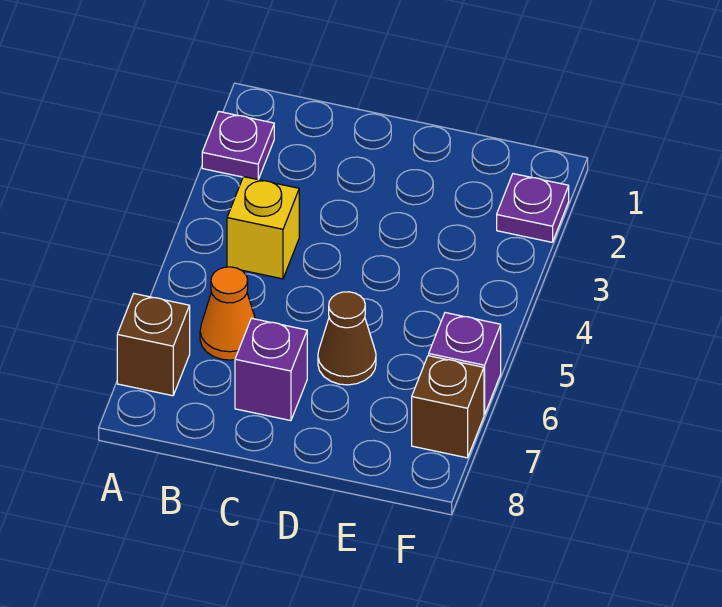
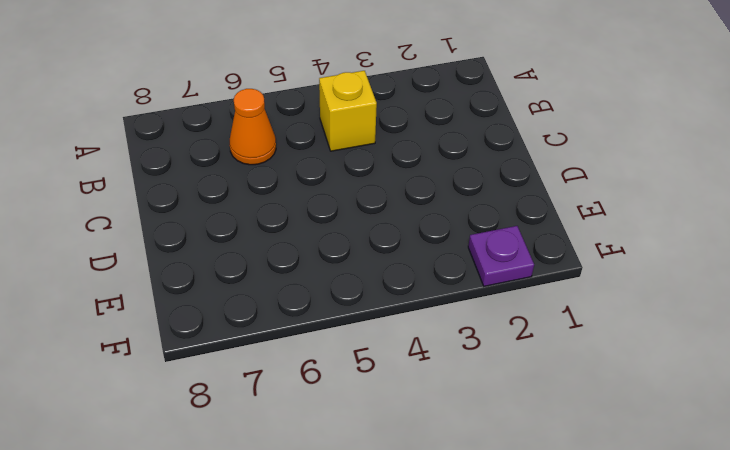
none -> purple plate A2 level 1
none -> brown brick A7 level 1

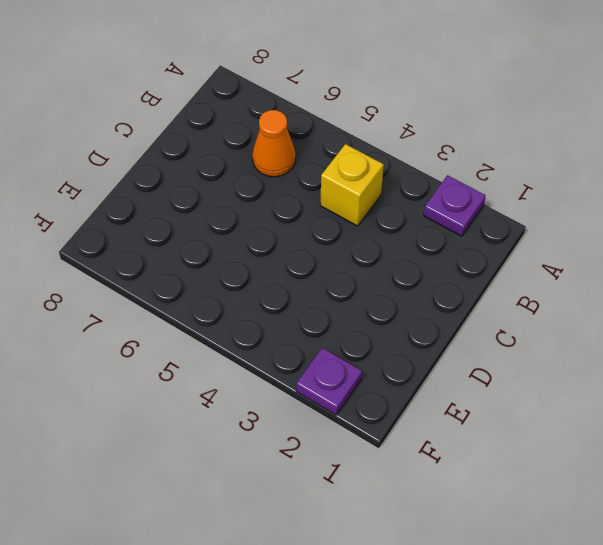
none -> brown brick A7 level 1
none -> purple brick C7 level 1

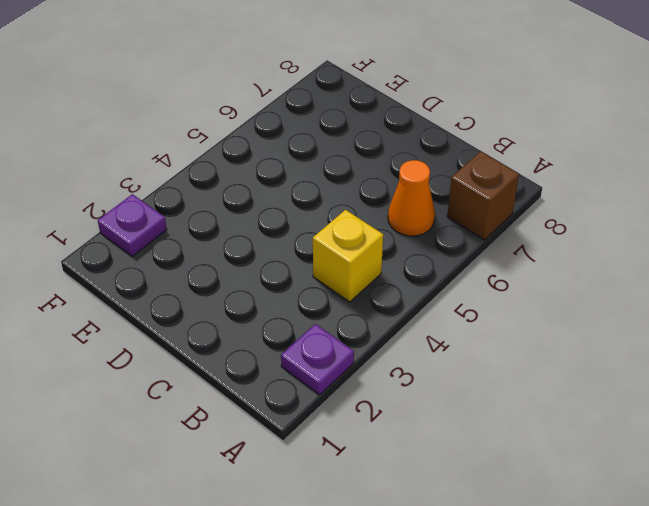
none -> purple brick C7 level 1
none -> brown cone D6 level 1

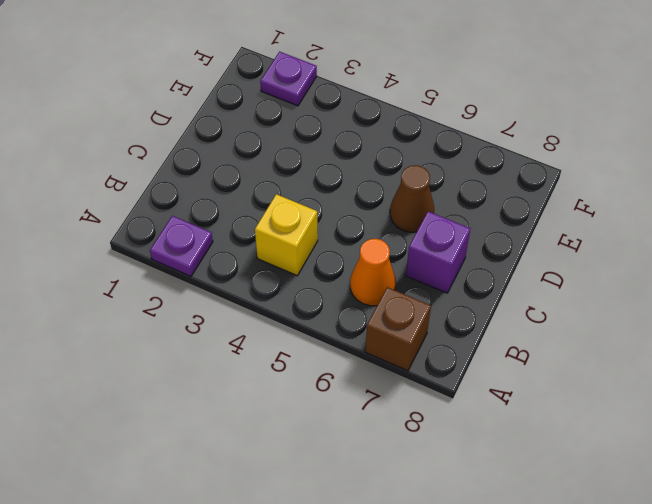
none -> purple brick F6 level 1
none -> brown brick F7 level 1

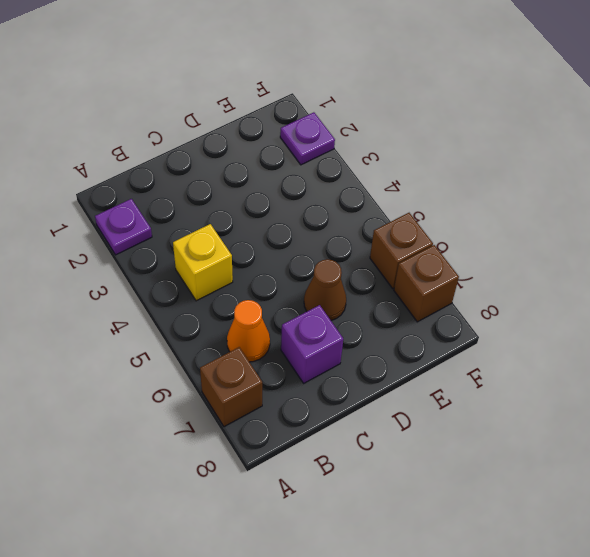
brown brick F6 level 1 -> purple brick F6 level 1

